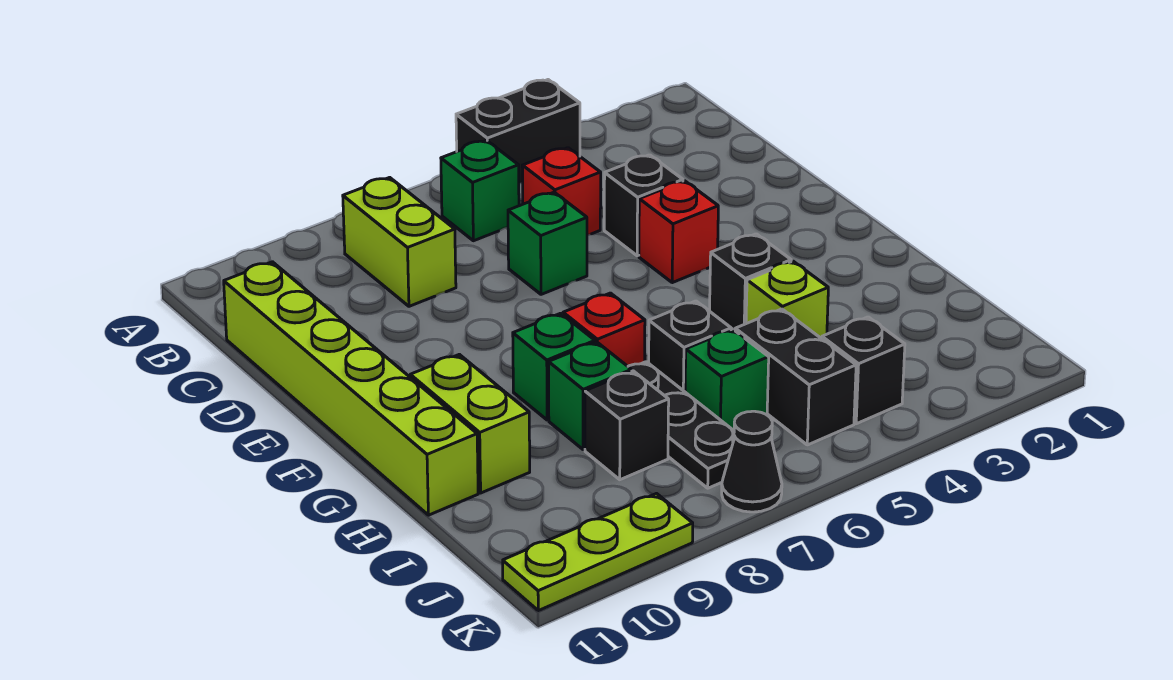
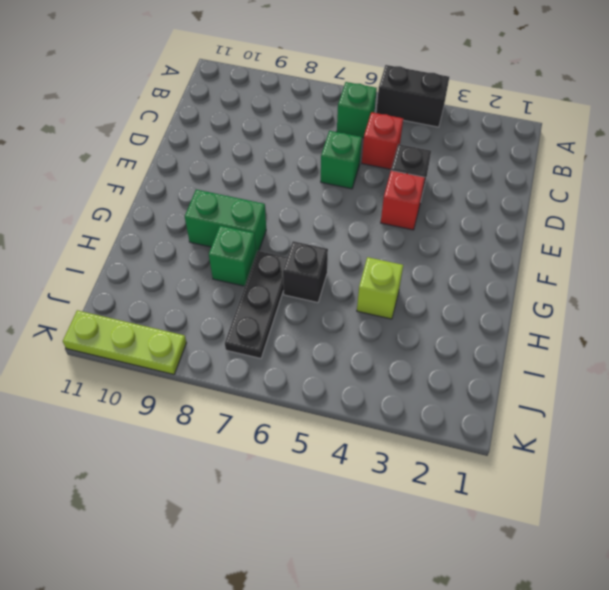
green brick G8:G9 level 1 -> green brick G8 level 1
none -> lime brick B8:C8 level 1
none -> lime brick C11:H11 level 1
none -> black brick G4 level 1

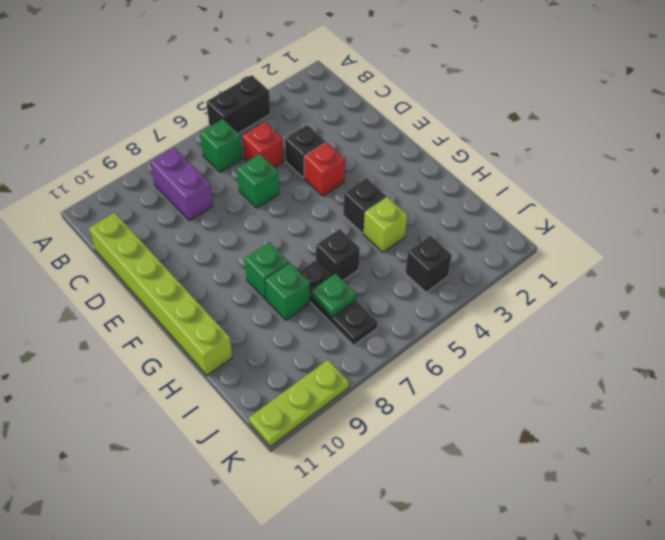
purple brick B8:C8 level 1 -> lime brick B8:C8 level 1
green plate I7 level 2 -> none
none -> red brick G7 level 1
none -> lime brick G10:H10 level 1
none -> black brick I5:J5 level 1

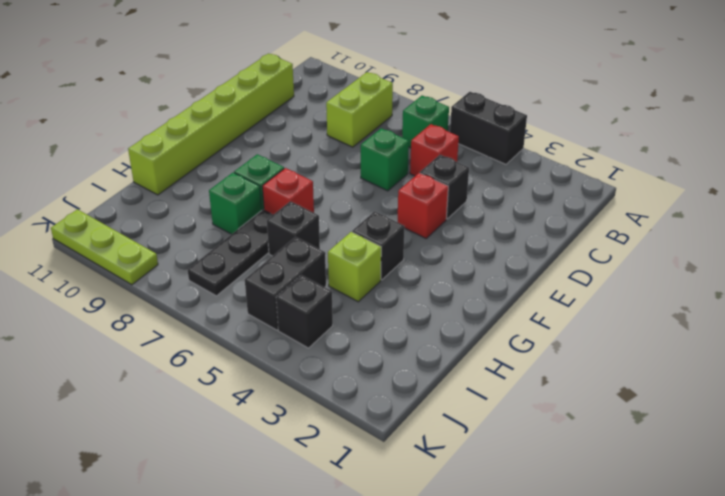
none -> lime brick G10:H10 level 1
none -> green brick I6 level 1
none -> black brick I8 level 1

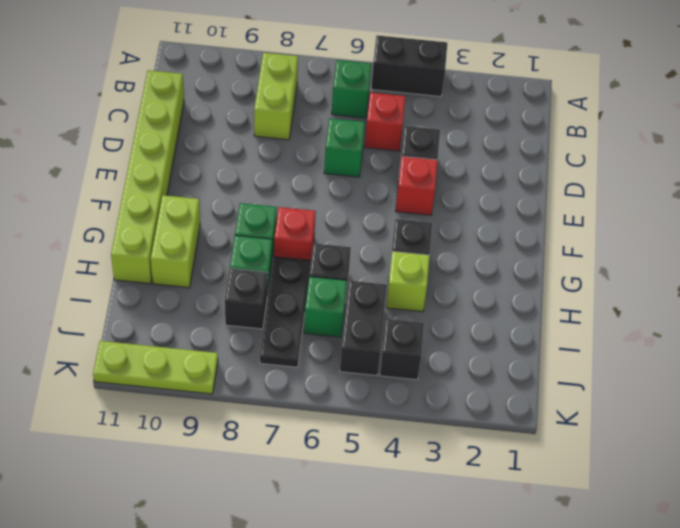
none -> black cone K7 level 1

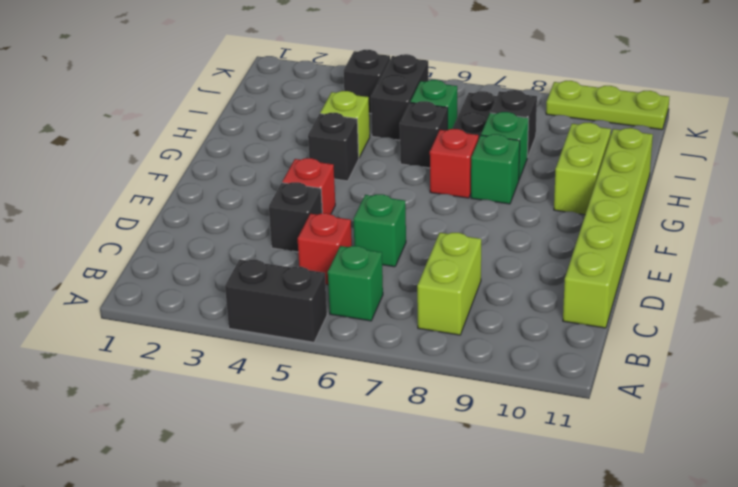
none -> black cone K7 level 1

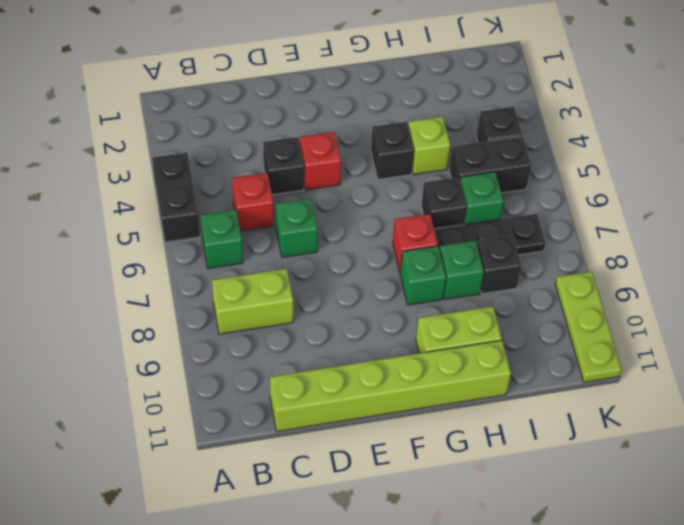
none -> black cone K7 level 1

